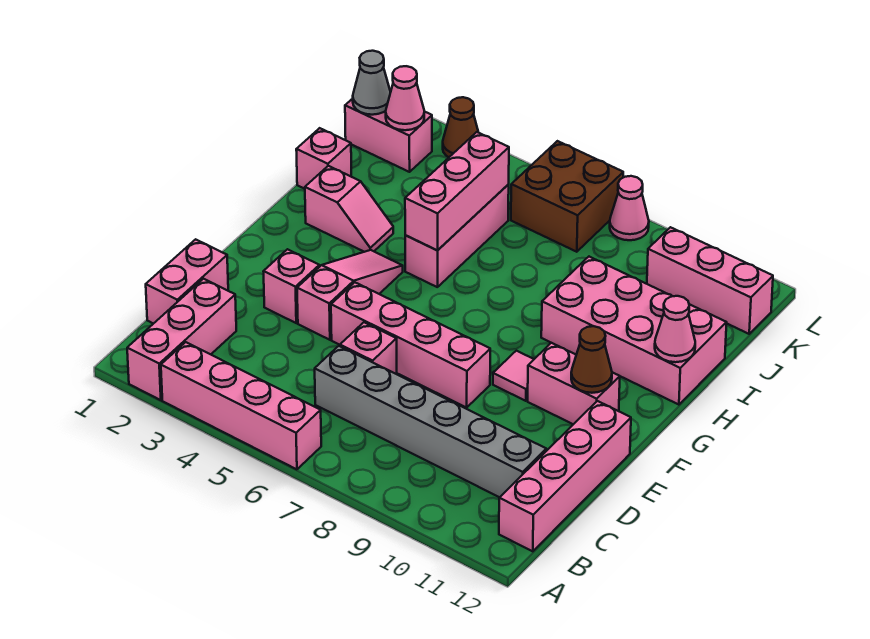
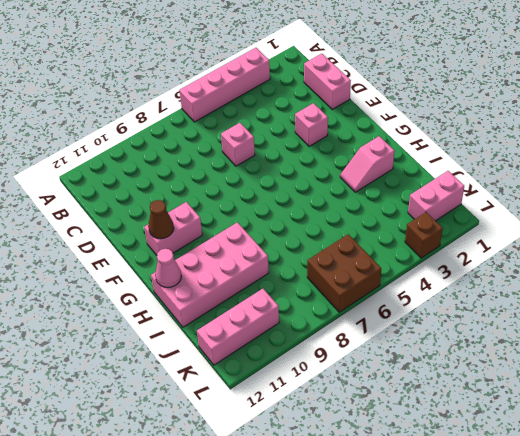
brown brick L3 level 1 -> brown cone L3 level 1
none -> pink brick A2:C2 level 1
none -> pink brick B12:E12 level 1
none -> grey brick C6:C11 level 1

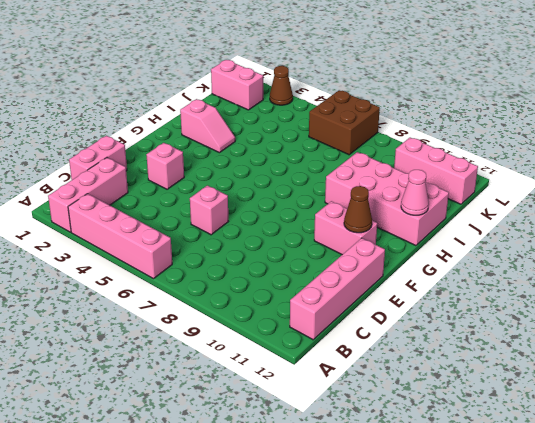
none -> grey brick C6:C11 level 1
none -> pink slope E4:G4 level 1 top E
none -> pink brick E5:E8 level 1

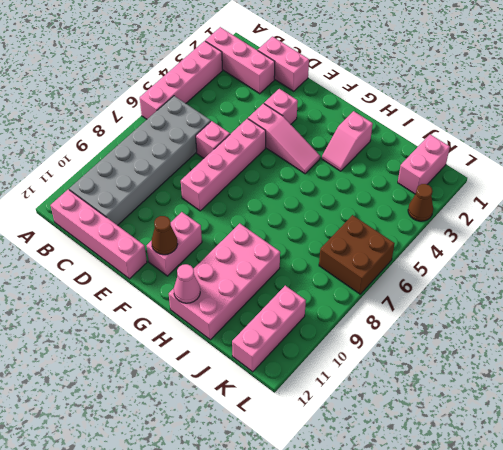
grey brick B6:C11 level 1 -> grey brick C6:C11 level 1
none -> pink tile F9 level 1
none -> pink brick H5:J5 level 1
none -> pink brick I1 level 1

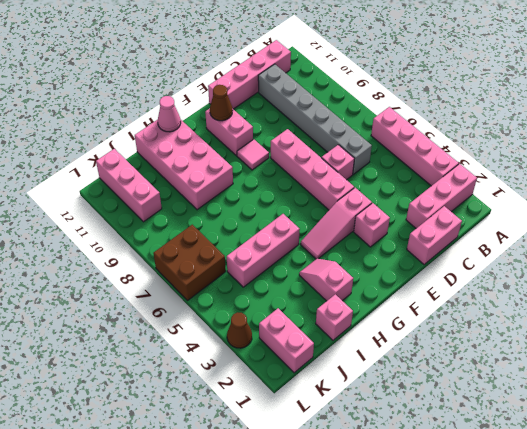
none -> pink cone L8 level 1
none -> pink brick H5:J5 level 2
none -> grey cone K1 level 2

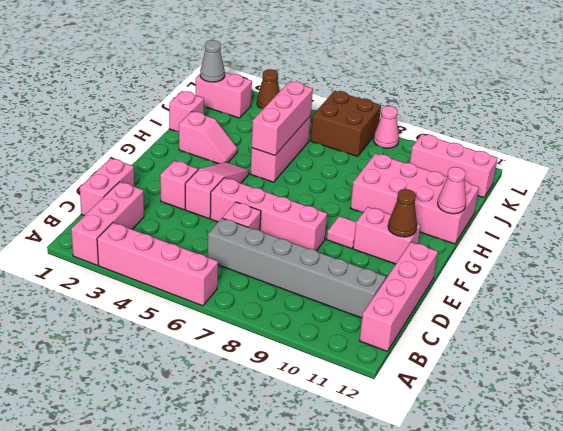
none -> pink cone K2 level 2

